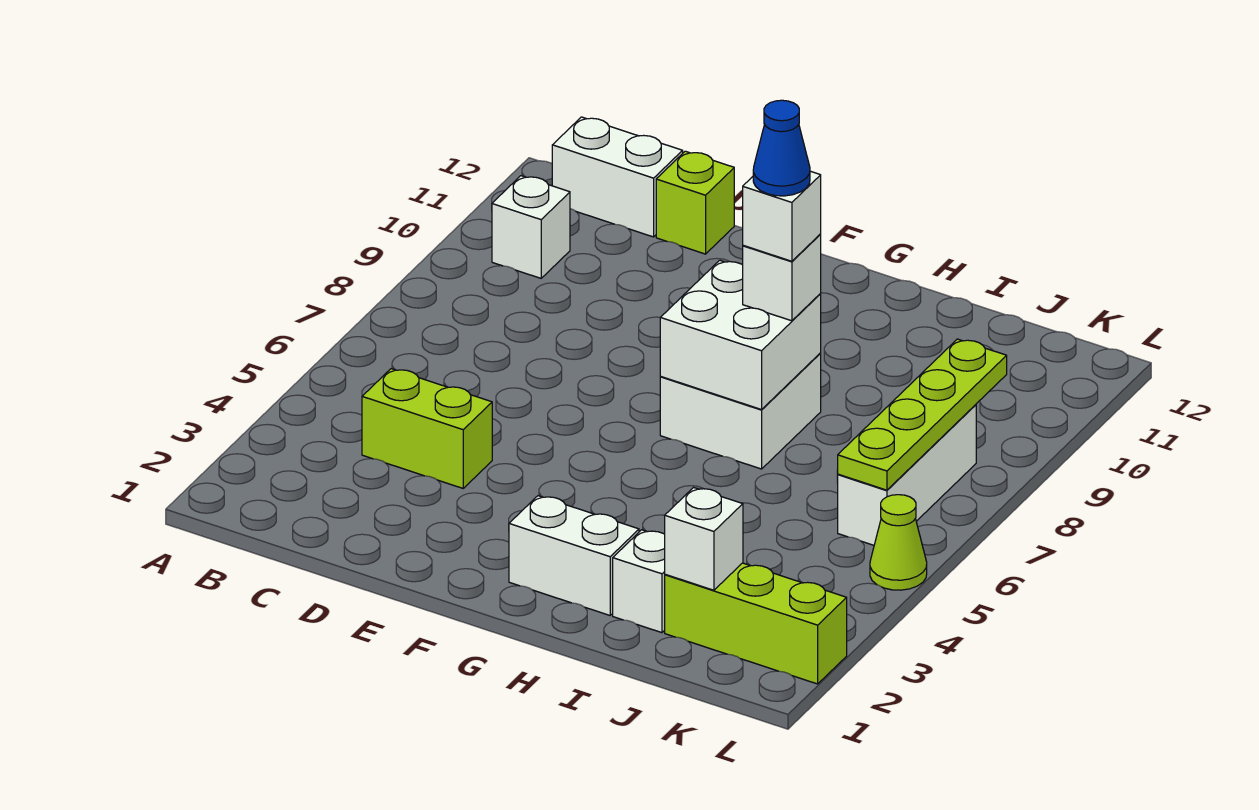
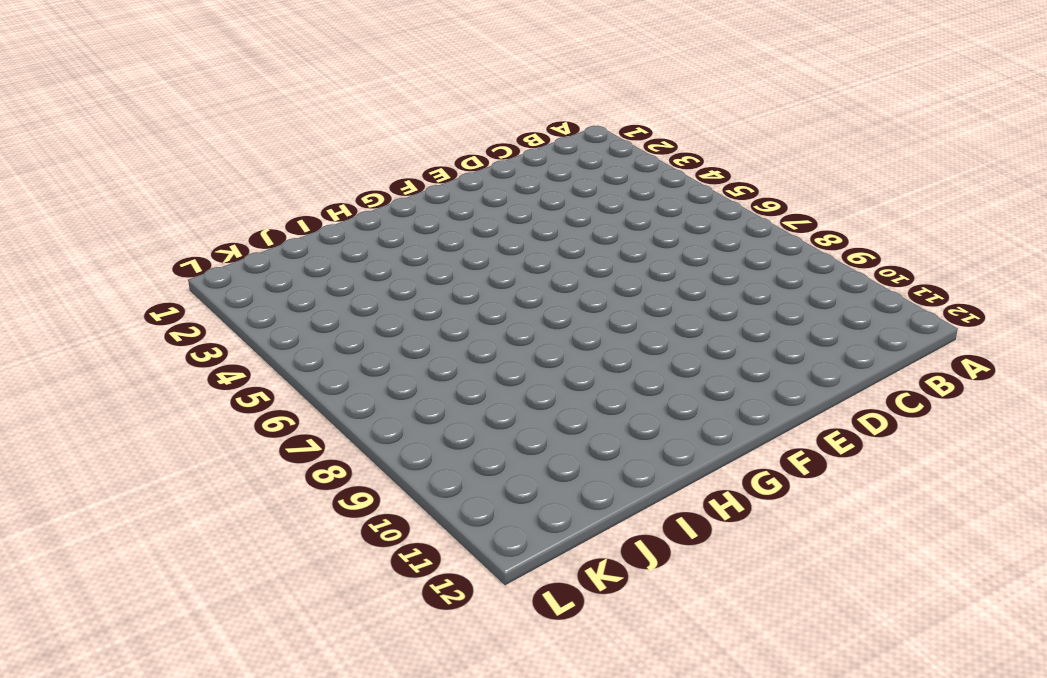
none -> white brick B10 level 1
none -> white brick B12:C12 level 1
none -> lime brick C4:D4 level 1

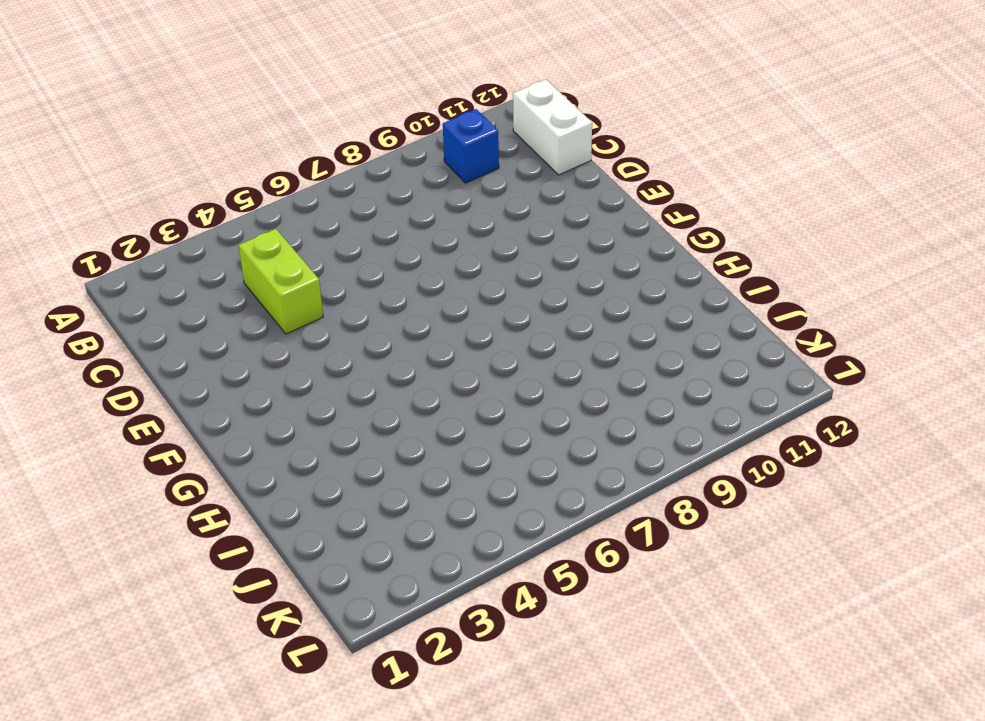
blue brick B10 level 1 -> white brick B10 level 1
none -> lime brick D12 level 1
none -> white brick G2:H2 level 1
none -> white brick G7:H8 level 1

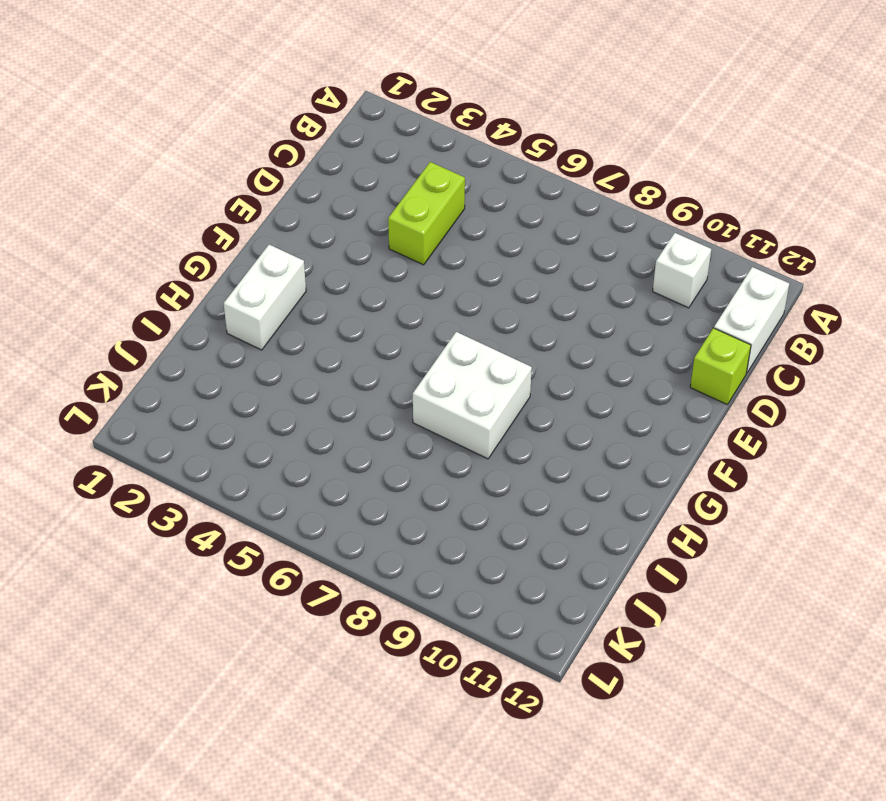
none -> white brick I2 level 1
none -> lime brick J2:L2 level 1
none -> white brick K6:K8 level 1

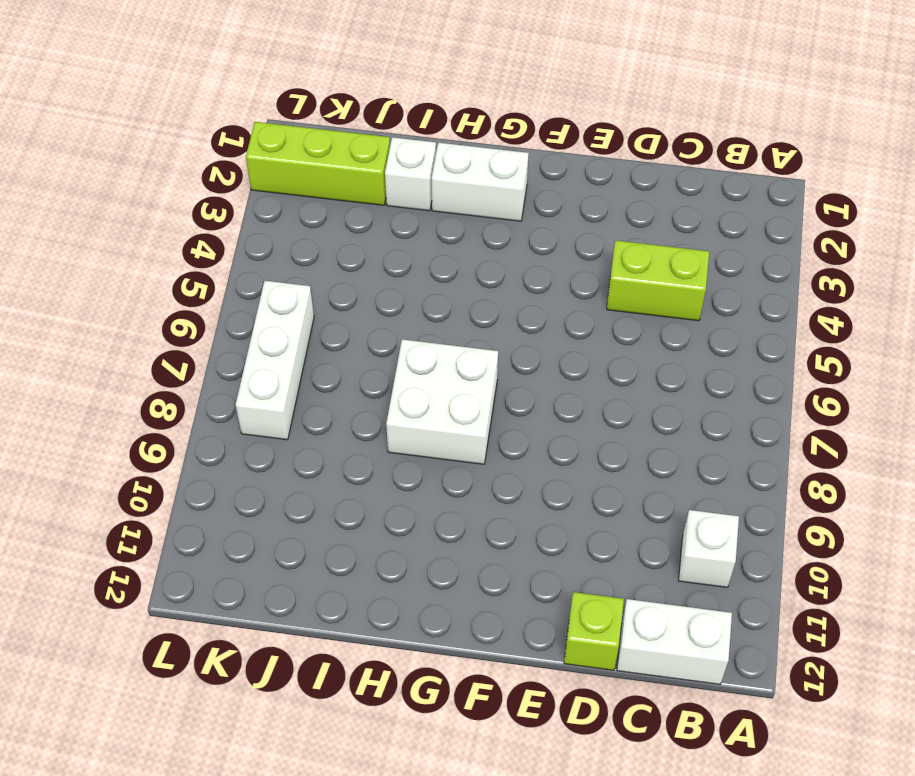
none -> lime cone L5 level 1
none -> white brick G7:H8 level 2
none -> white brick J2 level 2

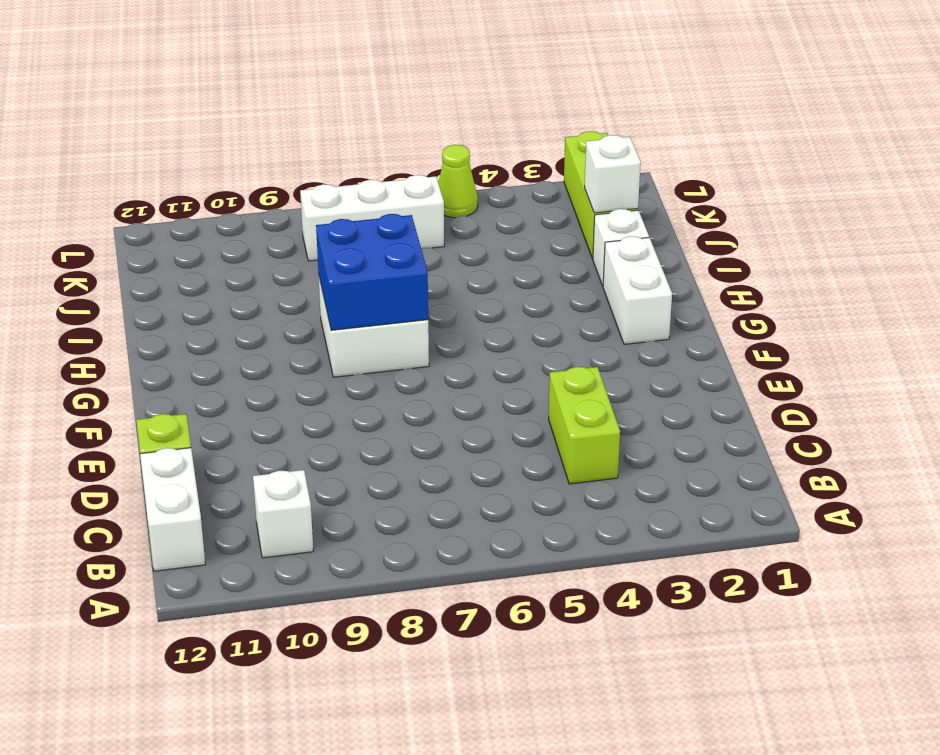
blue brick G7:H8 level 2 -> white brick G7:H8 level 2
none -> lime plate K6:K9 level 2
none -> white brick H8 level 3
none -> white brick H8 level 4

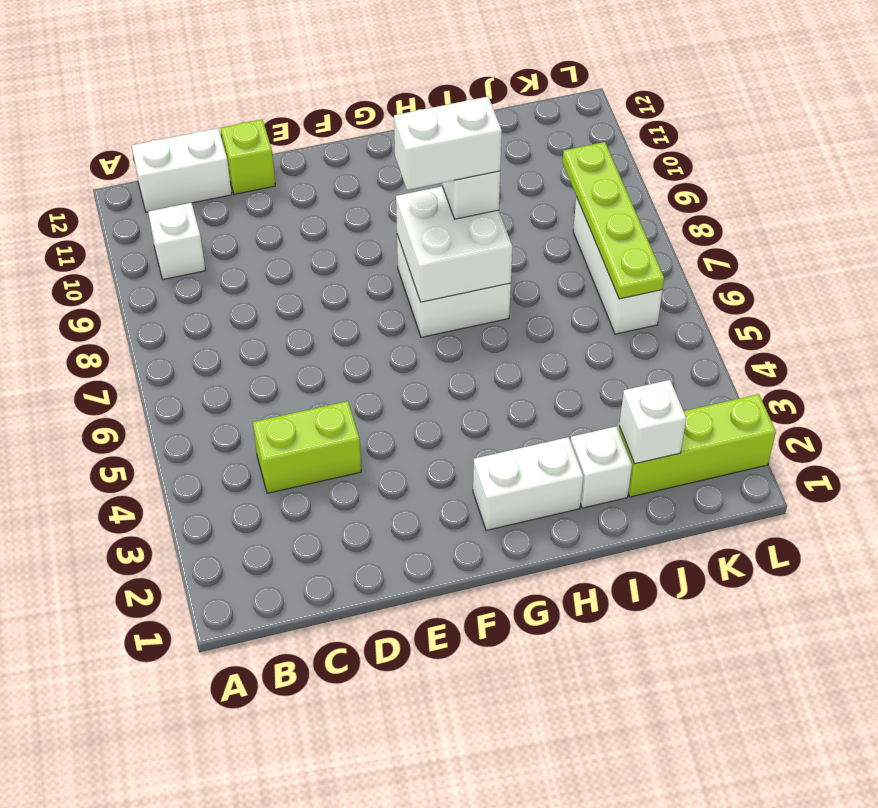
white brick G8:H8 level 4 -> white brick H8 level 4
none -> lime cone L5 level 1
none -> blue cone H8 level 5

